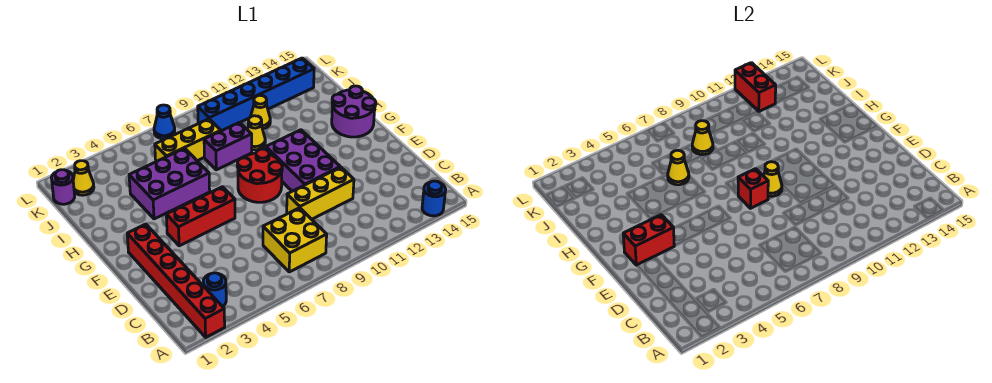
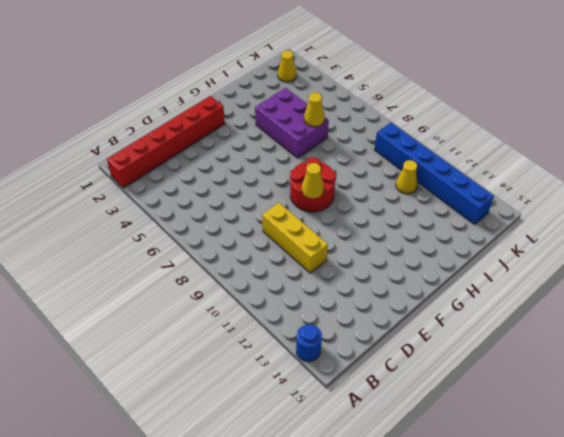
none -> blue round brick B3 level 1
none -> yellow brick B7:C8 level 1
none -> purple brick E10:G11 level 1

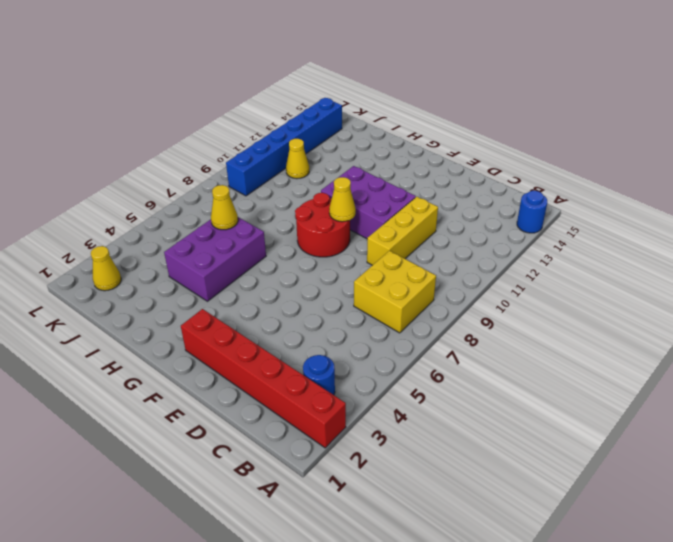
none -> red brick F4:F6 level 1
none -> purple round brick G14:H15 level 1
none -> purple brick I8:I9 level 1

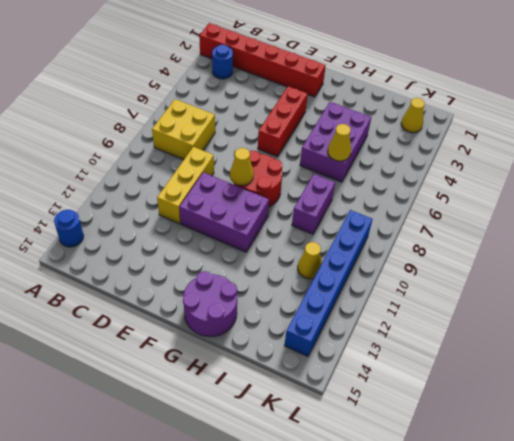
none -> yellow cone I10 level 1
none -> yellow brick J6:J8 level 1
none -> purple round brick K1 level 1

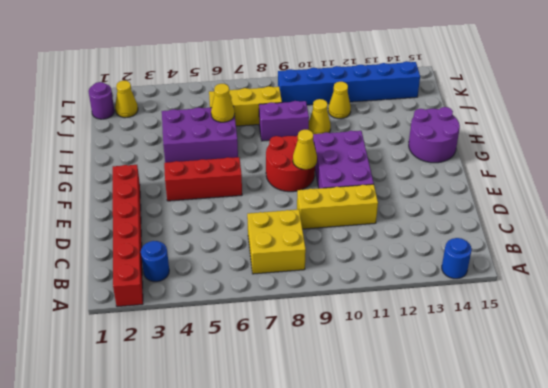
none -> blue cone L7 level 1
none -> red brick F2:F3 level 2
none -> red brick F8 level 2

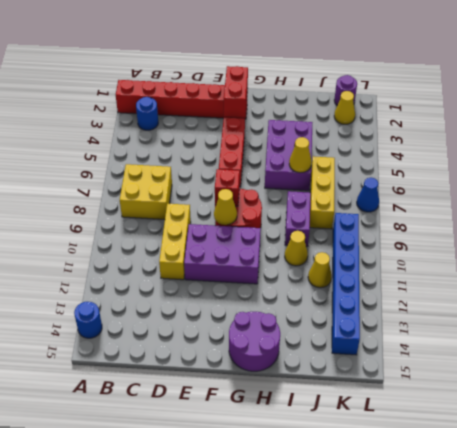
none -> yellow cone J8 level 2
none -> red brick K12:L12 level 2

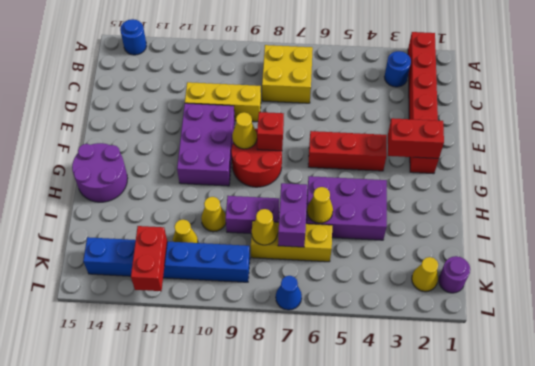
purple brick I7:J7 level 2 -> none

